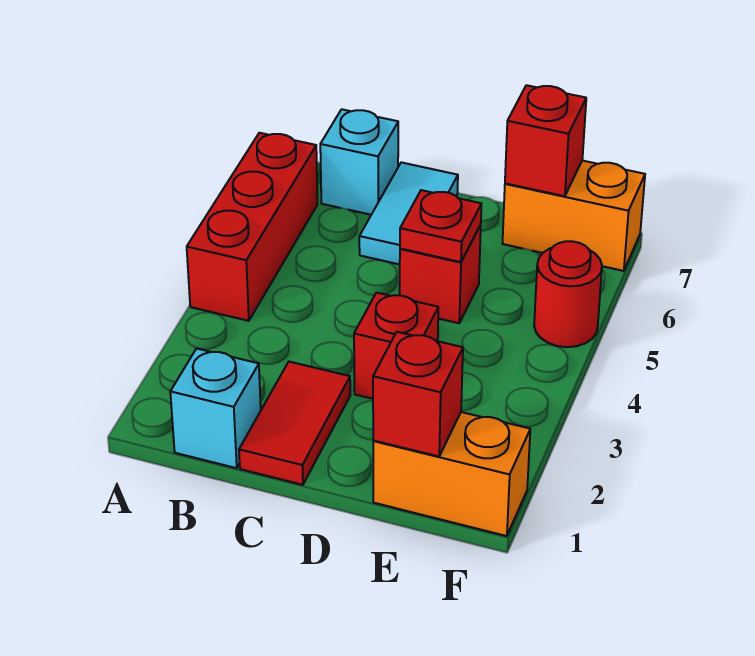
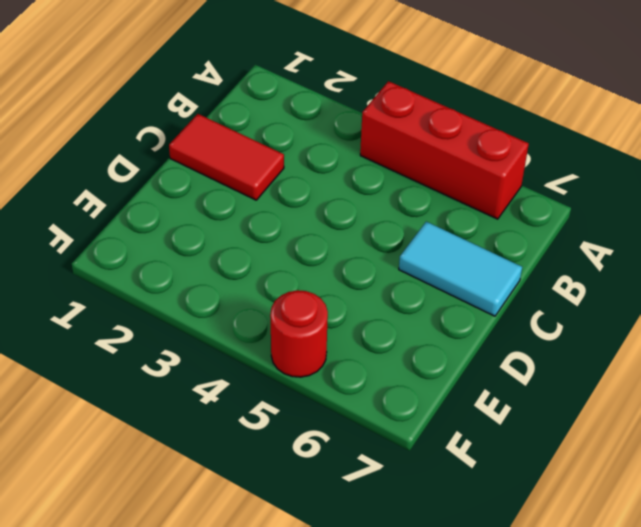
none -> cyan brick B1 level 1
none -> cyan brick B7 level 1
none -> red brick D3 level 1

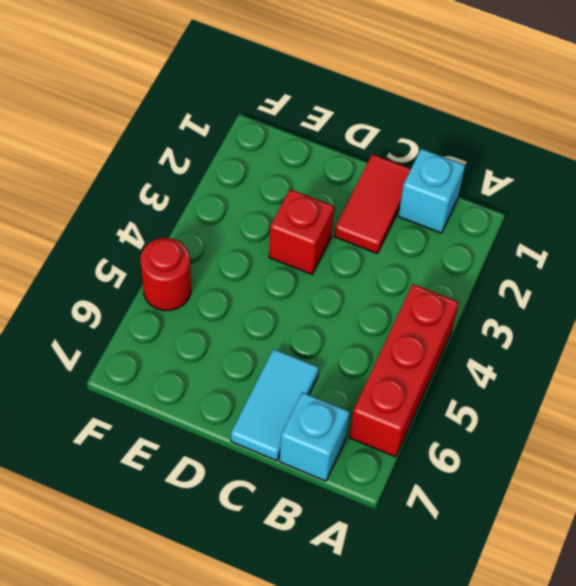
none -> red brick D5 level 1
none -> orange brick E1:F1 level 1
none -> orange brick E7:F7 level 1

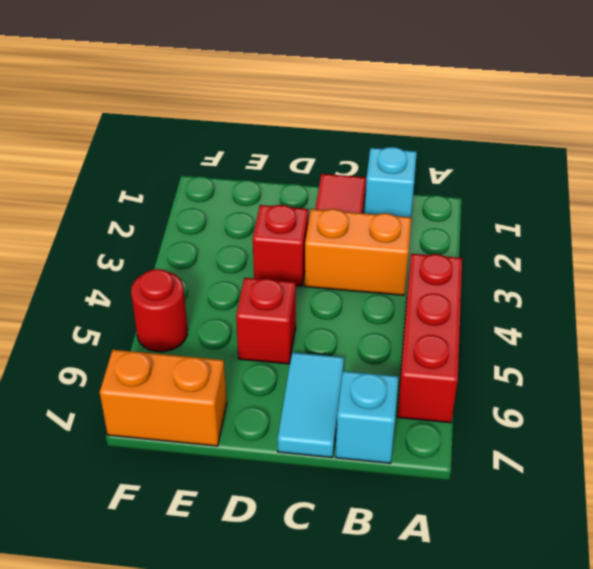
orange brick B3:C3 level 1 -> orange brick E1:F1 level 1
none -> red plate D5 level 2
none -> red brick E1 level 2
none -> red brick E7 level 2

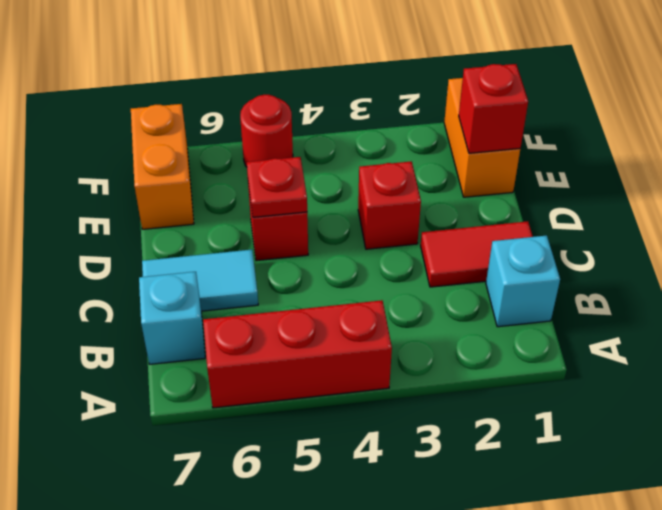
none -> red brick E7 level 2

